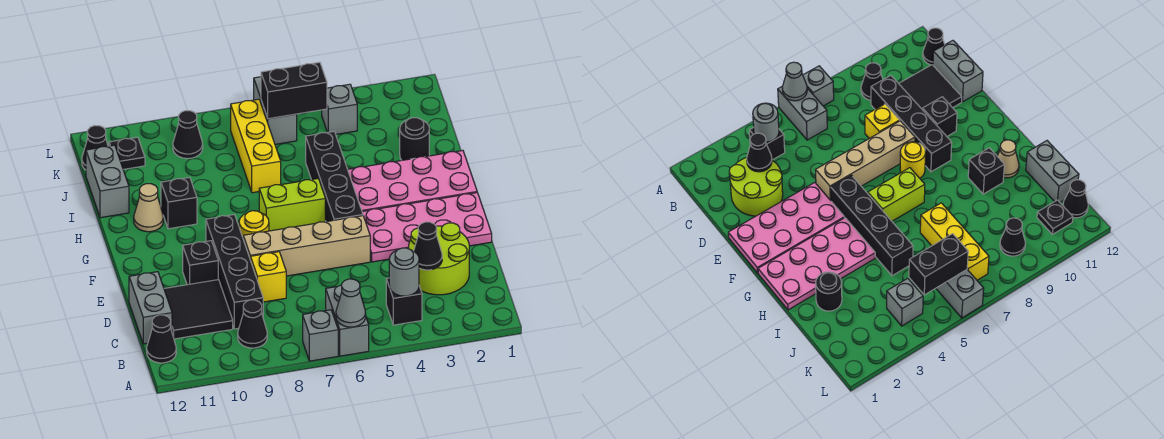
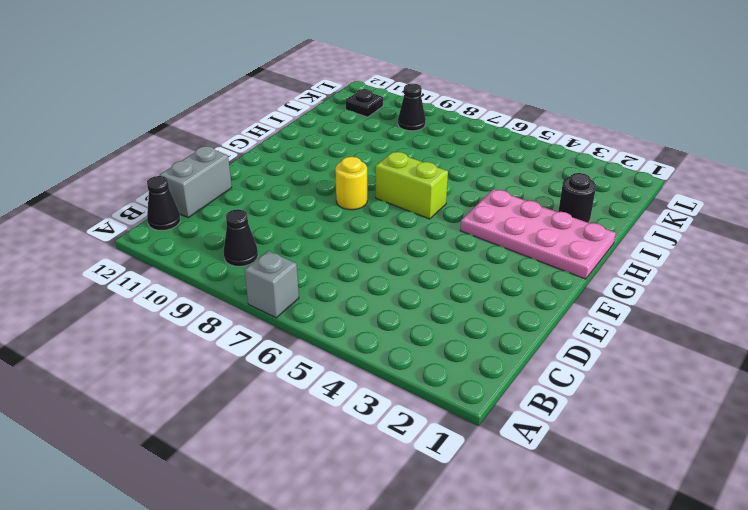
none -> grey brick A6:B6 level 1
none -> black brick B4 level 1
none -> lime round brick C2:D3 level 1
none -> black brick C9:F9 level 1

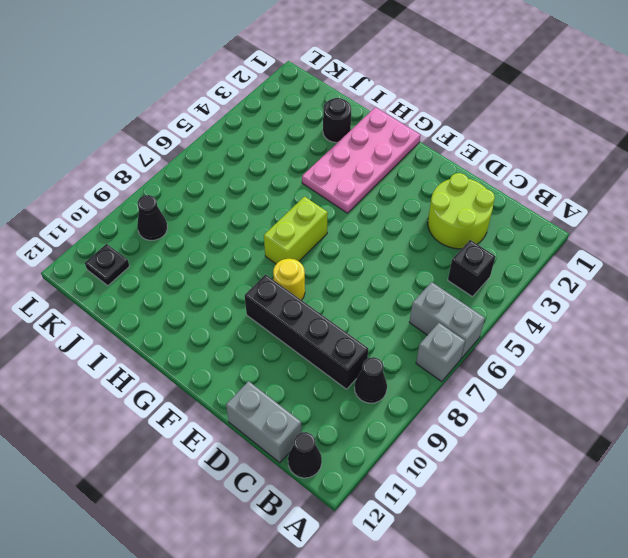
none -> black tile C10:D11 level 1
none -> yellow brick D8 level 1
none -> pink plate E1:F4 level 1
none -> tan brick E5:E8 level 1

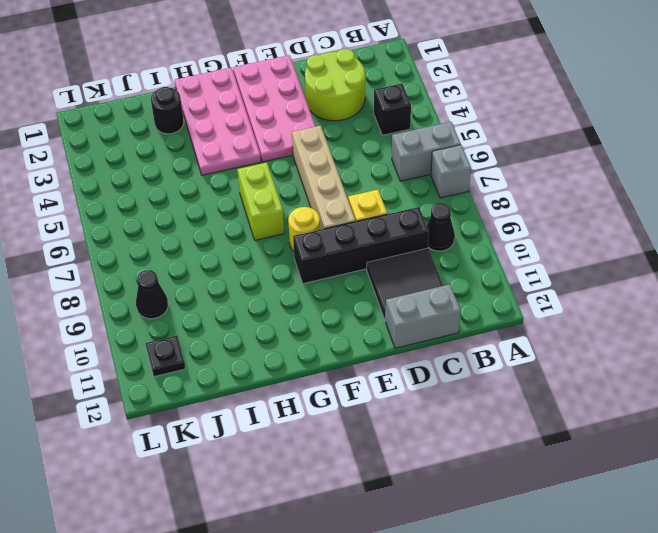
none -> black cone B12 level 1
none -> black brick E10 level 1
none -> black brick F5:I5 level 1
none -> black brick H10 level 1

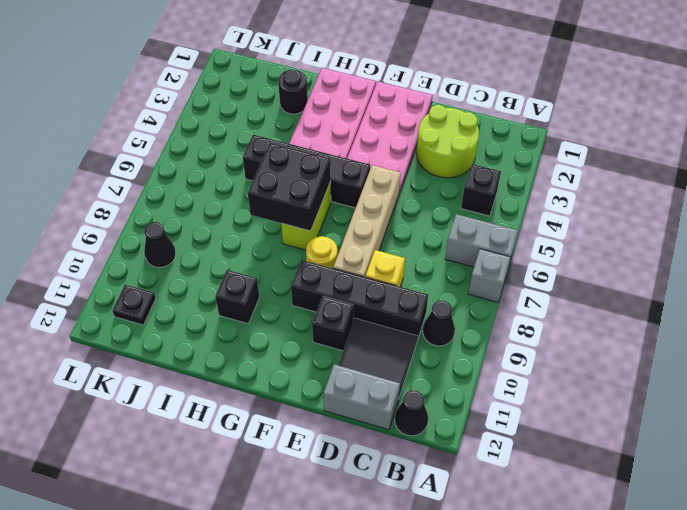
black brick G6:H7 level 2 -> none
none -> tan cone H11 level 1
none -> yellow brick I7:K7 level 1
none -> grey brick I12:J12 level 1
none -> grey brick K4 level 1

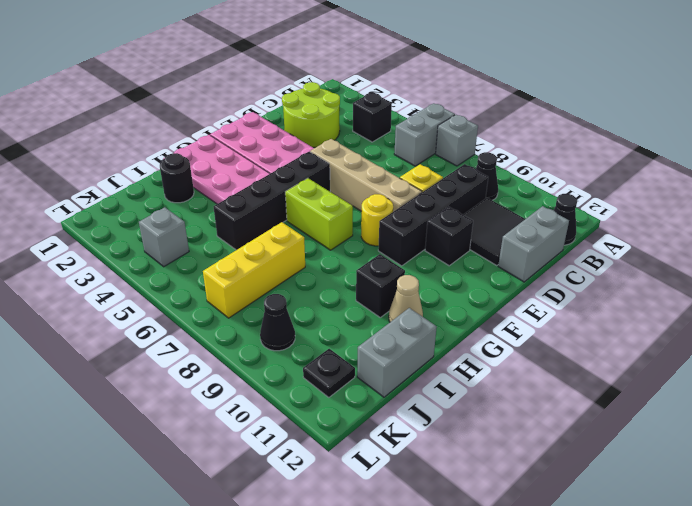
none -> grey brick K6:L6 level 1
none -> black cone K12 level 1
none -> grey cone A6 level 2
none -> grey round brick B4 level 2

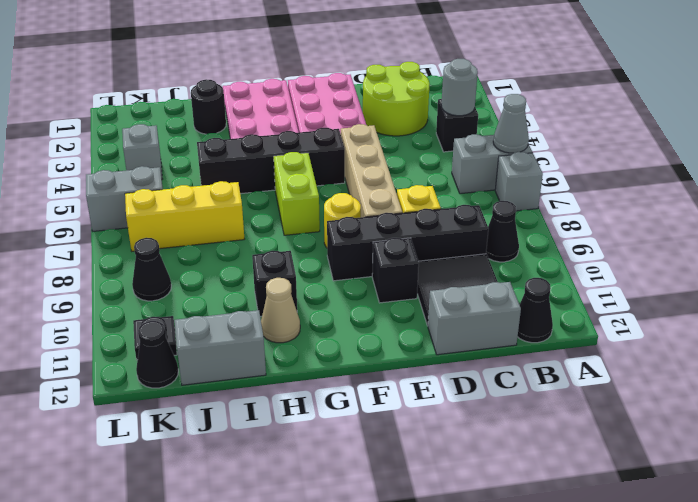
none -> black cone C3 level 2
none -> black brick K5:K6 level 2

